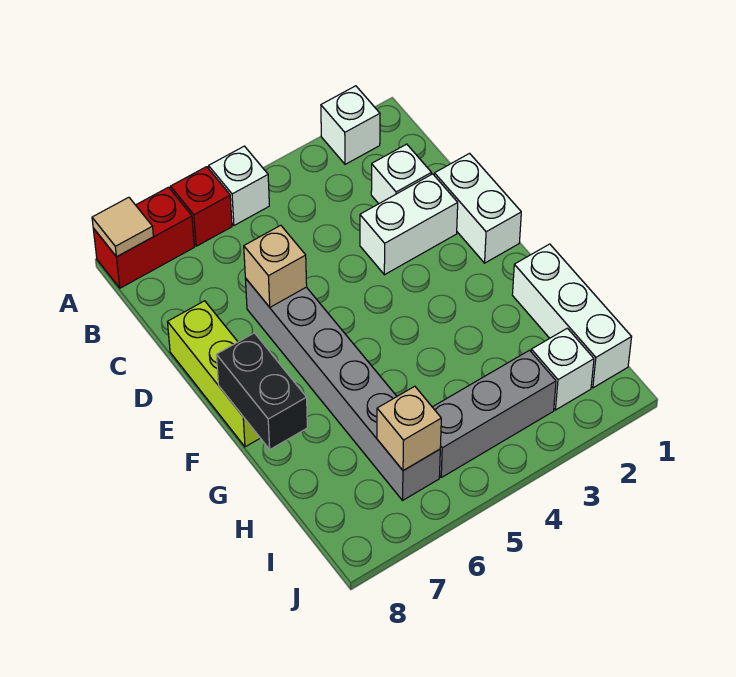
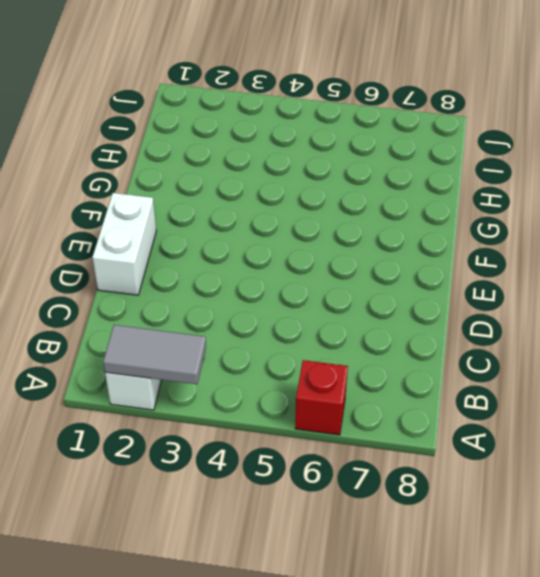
grey tile A2:A3 level 2 -> none
none -> white brick A5 level 1
none -> red brick A7:A8 level 1
none -> white brick C2 level 1

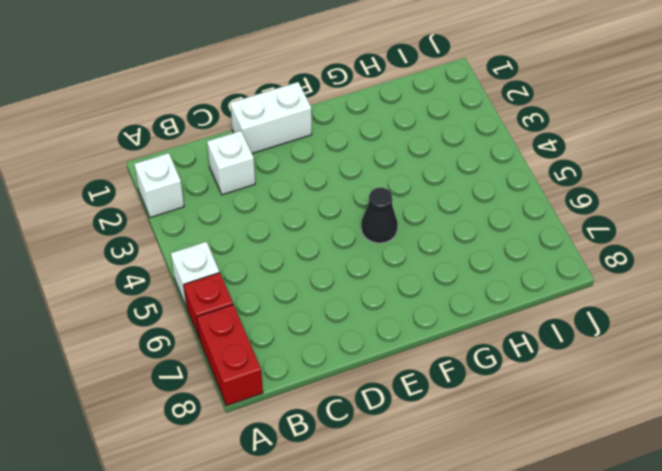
black cone F5 level 1 -> none
none -> white brick D2:D3 level 1
none -> grey brick D6:I6 level 1
none -> lime brick D8:F8 level 1

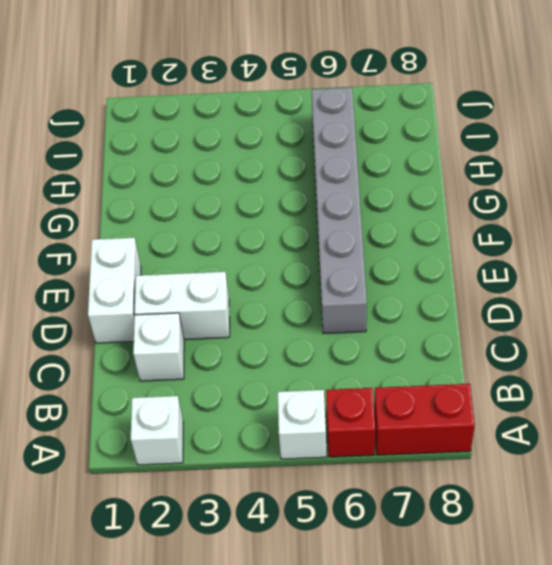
none -> lime brick D8:F8 level 1
none -> white brick G1:I1 level 1
none -> white brick I2 level 1

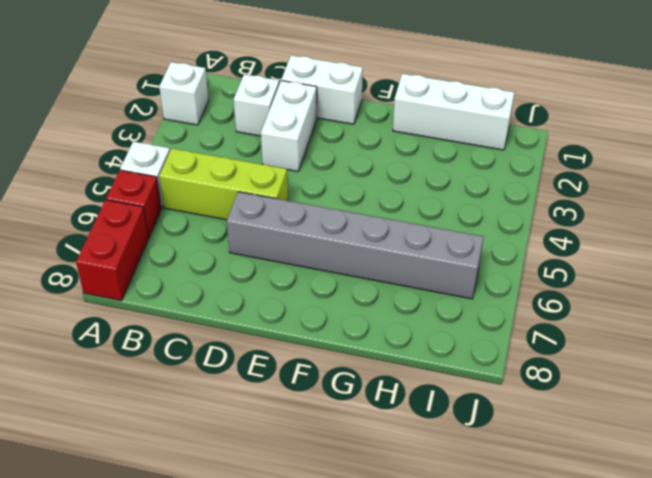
lime brick B5:D5 level 1 -> lime brick D8:F8 level 1
none -> white brick I2 level 1
none -> grey brick I3:I5 level 1
none -> tan tile A8 level 2

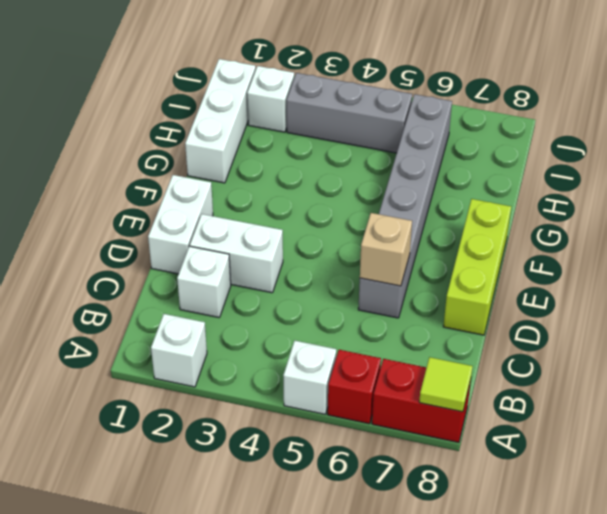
lime tile A8 level 2 -> tan tile A8 level 2
none -> black brick F8:G8 level 2
none -> tan brick I6 level 2

